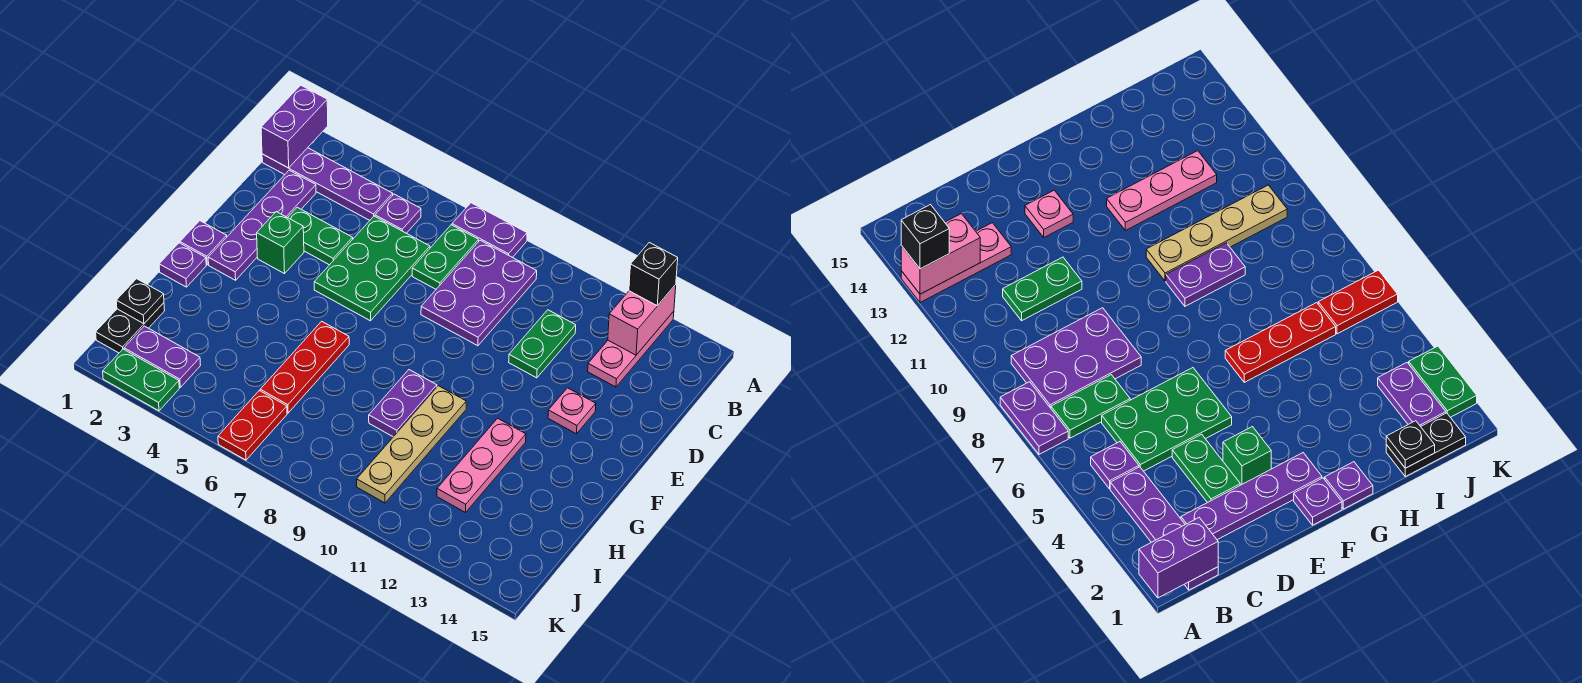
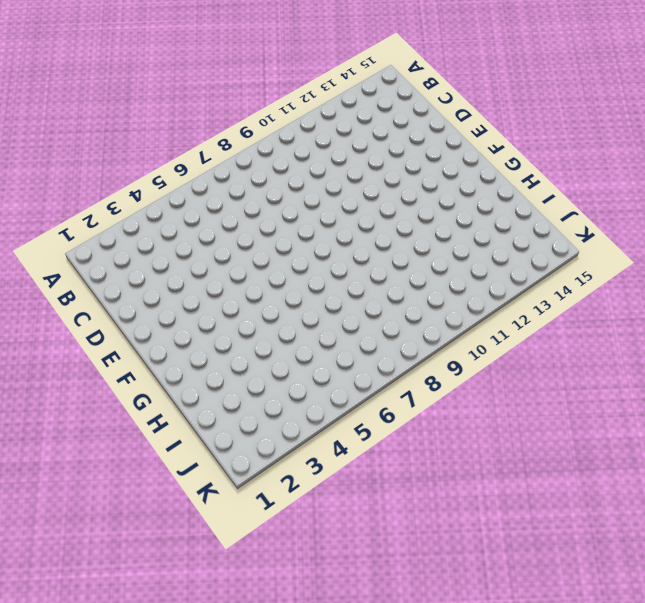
none -> purple plate A7:A8 level 1
none -> pink plate A13:C13 level 1
none -> purple plate B1:B4 level 1

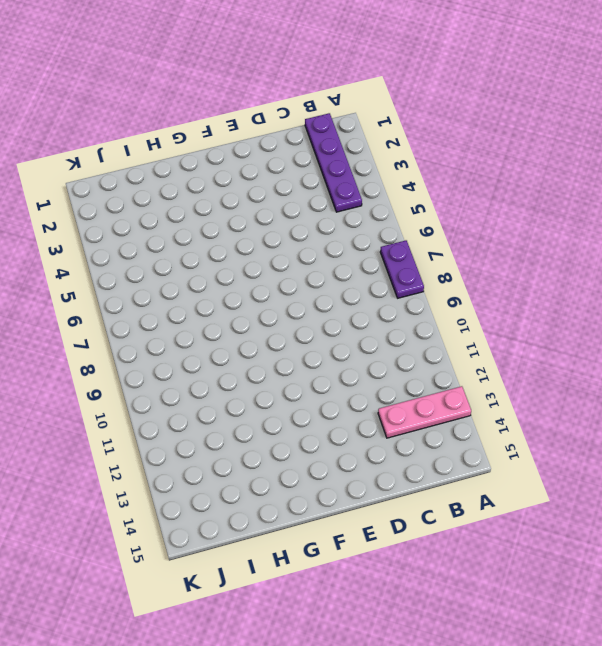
none -> purple plate B5 level 1
none -> green plate B7:C7 level 1
none -> purple plate B8:D9 level 1

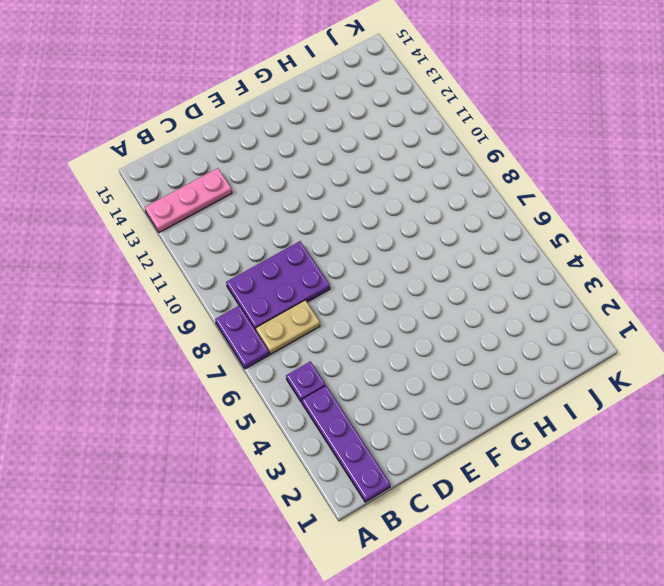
tan plate B7:C7 level 1 -> green plate B7:C7 level 1
none -> purple plate C2:F2 level 1
none -> green plate C5:E6 level 1
none -> green plate C11:D11 level 1

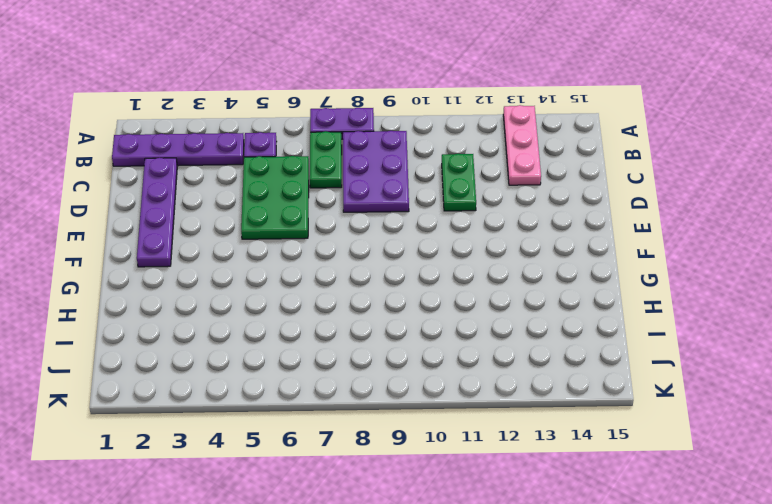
none -> green plate D3:D4 level 1
none -> green brick E3 level 1
none -> pink plate E13 level 1

